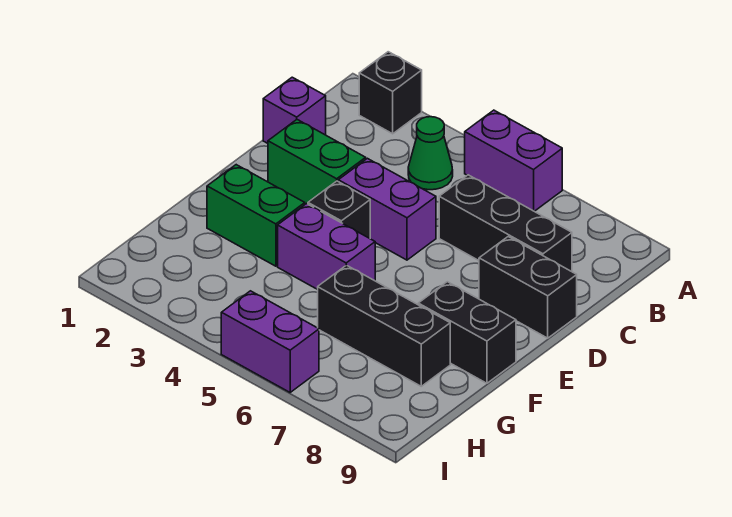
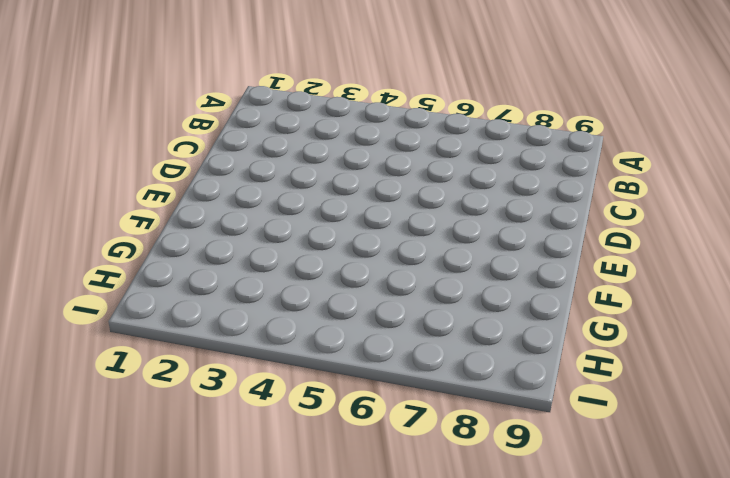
none -> black brick A2 level 1
none -> purple brick A5:A6 level 1
none -> green cone B4 level 1

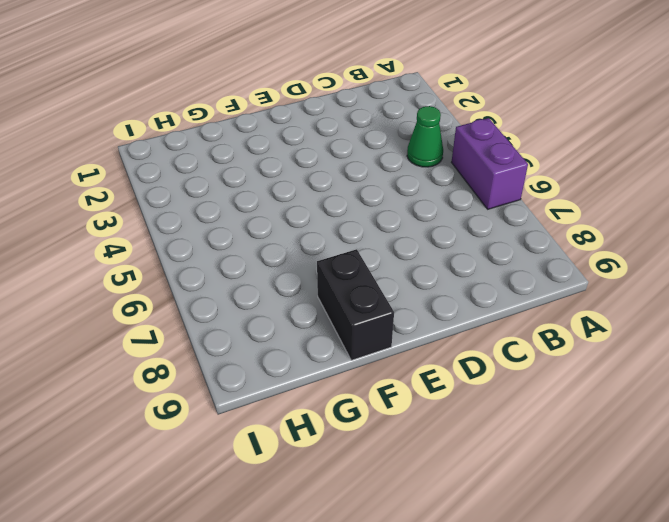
none -> black brick A2 level 1
none -> purple brick C1 level 1
none -> black brick C6:C8 level 1

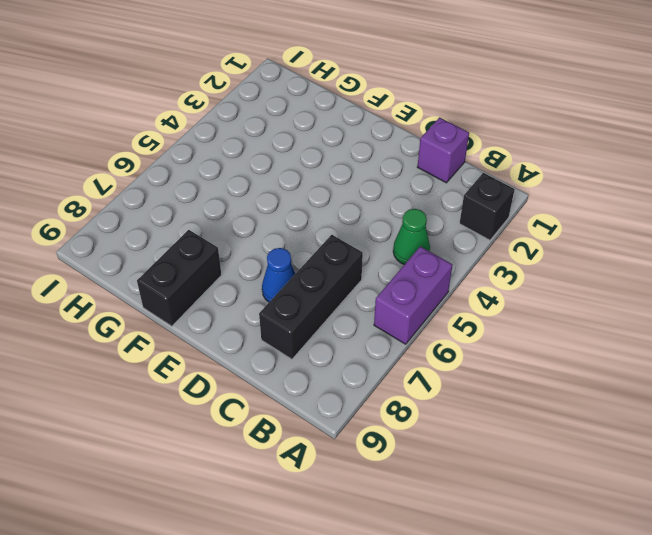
blue cone D7 level 1 -> none
none -> green brick D2:D3 level 1
none -> purple brick D4:D5 level 1
none -> black brick D8:D9 level 1

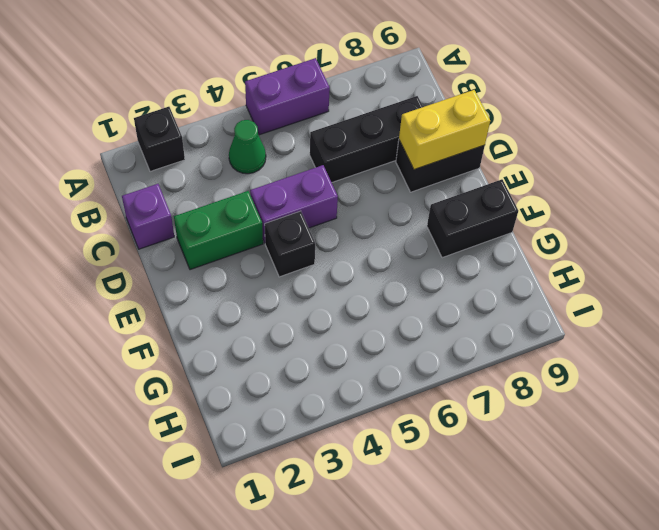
yellow brick D8:D9 level 2 -> none
none -> green brick F2:F3 level 1
none -> purple brick F4:F5 level 1
none -> black brick G6:G8 level 1

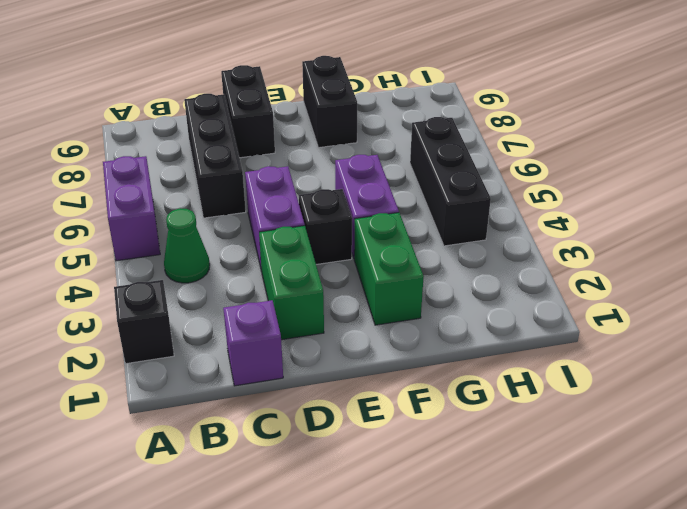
black brick H4:H6 level 1 -> black brick G6:G8 level 1
none -> purple brick I5:I6 level 1

